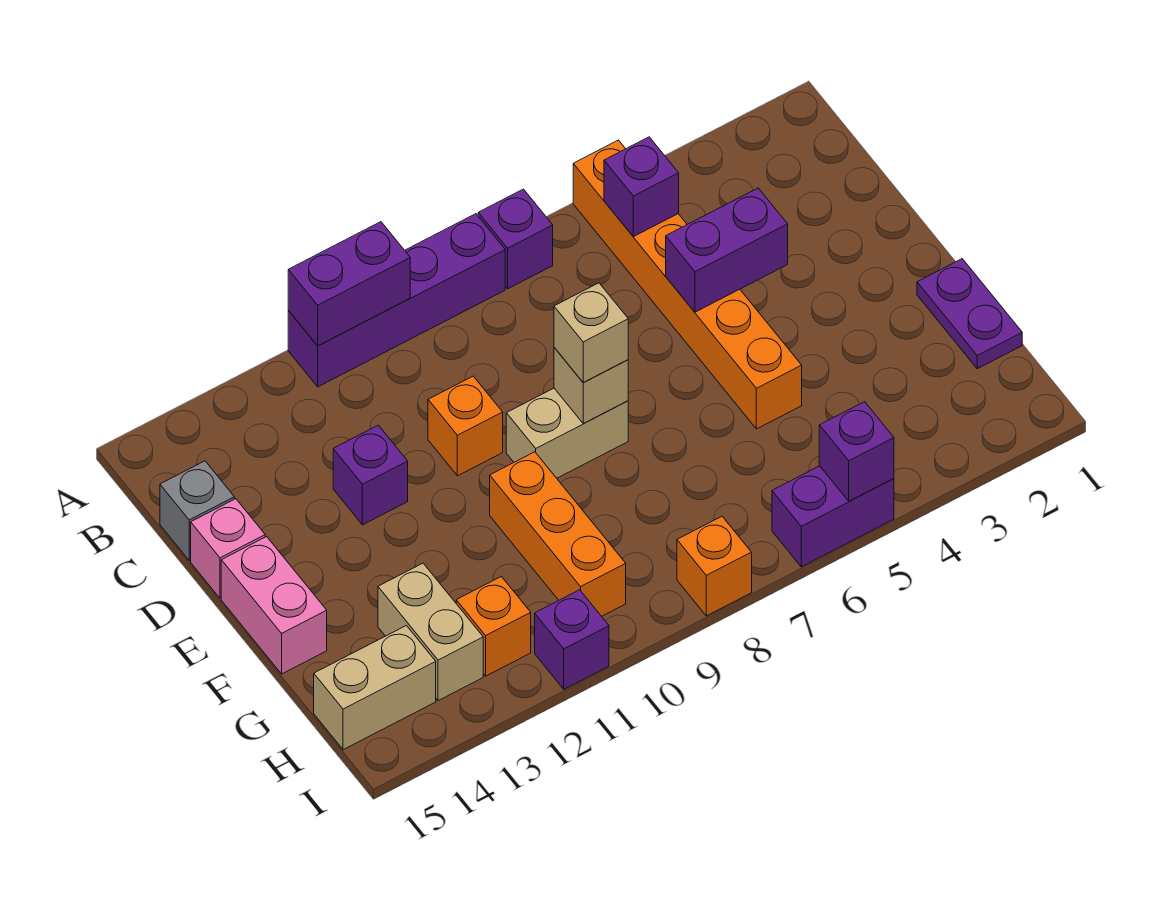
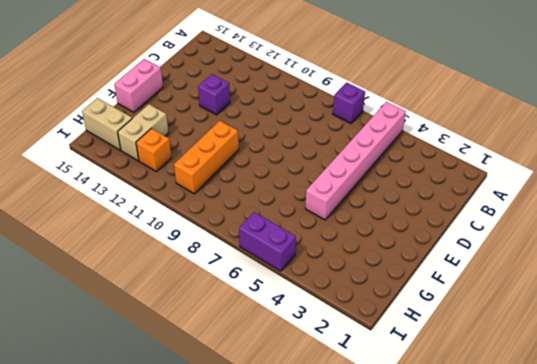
pink brick A5:F5 level 1 -> orange brick A5:F5 level 1
none -> purple brick A8:A11 level 1
none -> grey brick C15 level 1
none -> orange brick D10 level 1

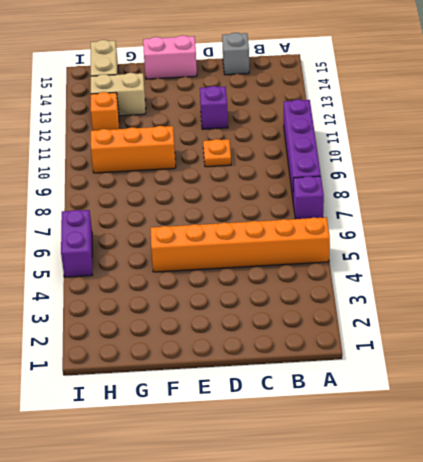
orange plate D10 level 1 -> orange brick D10 level 1
none -> pink brick D15 level 1
none -> tan brick E8:E9 level 1
none -> purple plate F1:G1 level 1

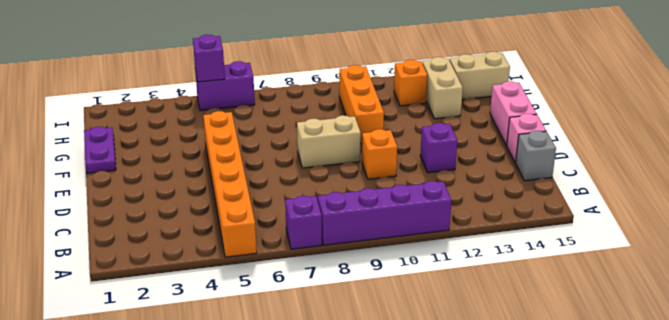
none -> orange brick I8 level 1
none -> purple brick I11 level 1
none -> purple brick A10:A11 level 2

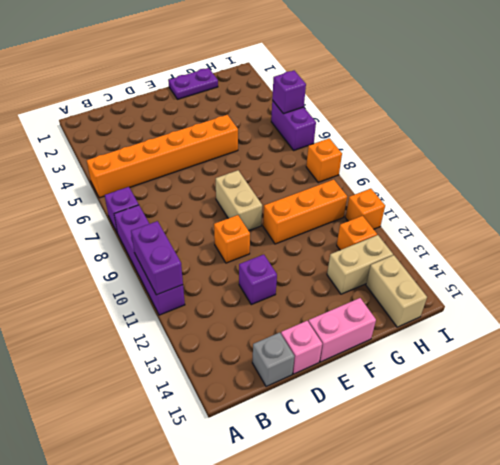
orange brick I11 level 1 -> purple brick I11 level 1
none -> purple brick B5 level 2
none -> purple brick D4:D5 level 2
none -> tan brick E8 level 2

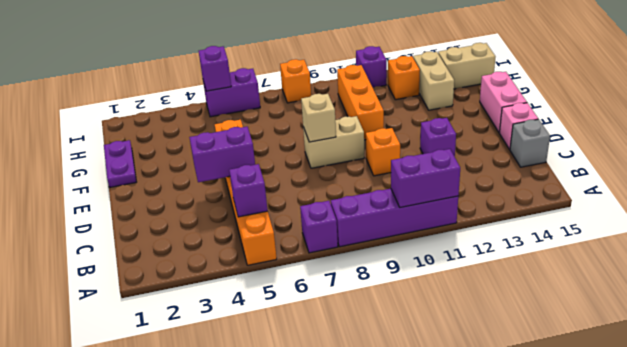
none -> tan brick E8 level 3

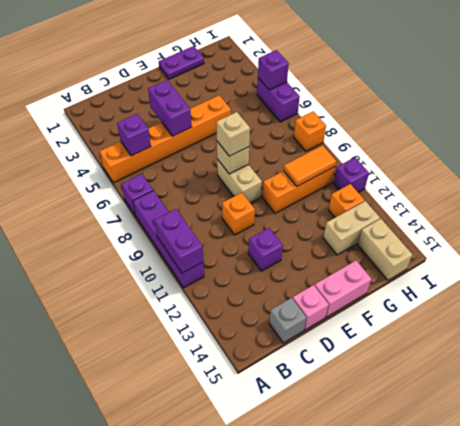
orange tile G10:H10 level 2 -> none

